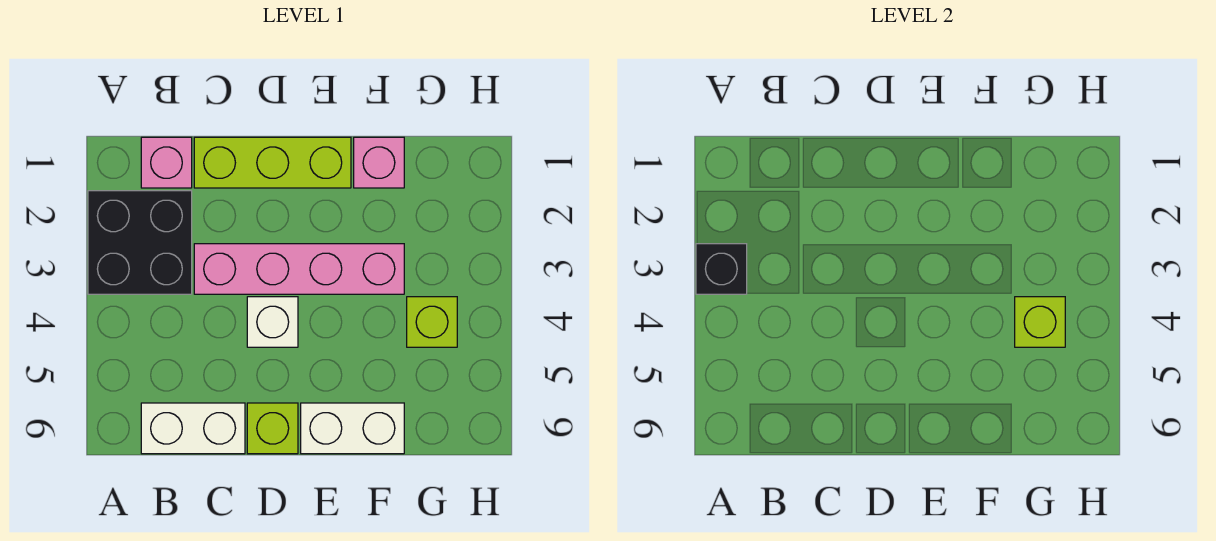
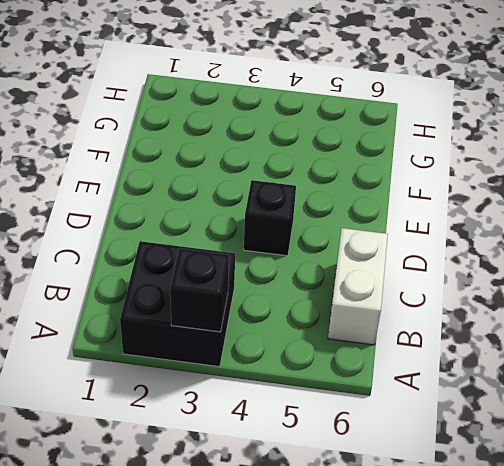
black brick D4 level 1 -> white brick D4 level 1
none -> pink brick B1 level 1
none -> lime brick C1:E1 level 1
none -> pink brick C3:F3 level 1

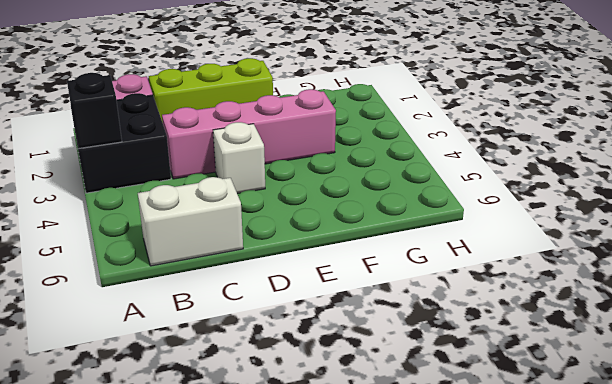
none -> lime brick D6 level 1
none -> white brick E6:F6 level 1
none -> pink brick F1 level 1

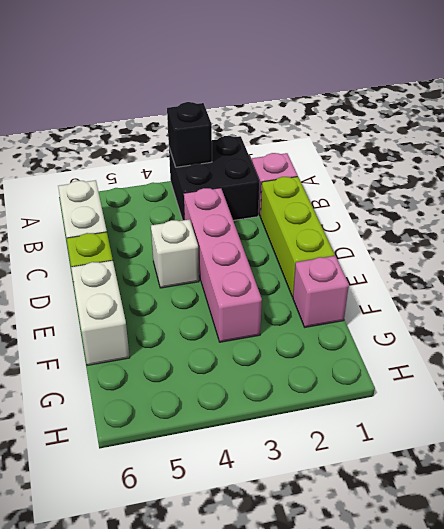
none -> lime brick G4 level 1
none -> lime brick G4 level 2

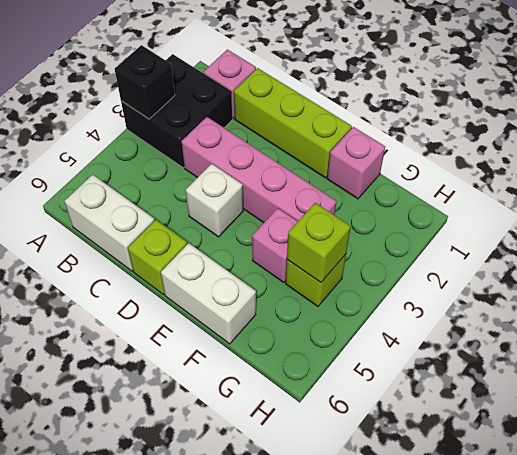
pink brick F4 level 1 -> none

